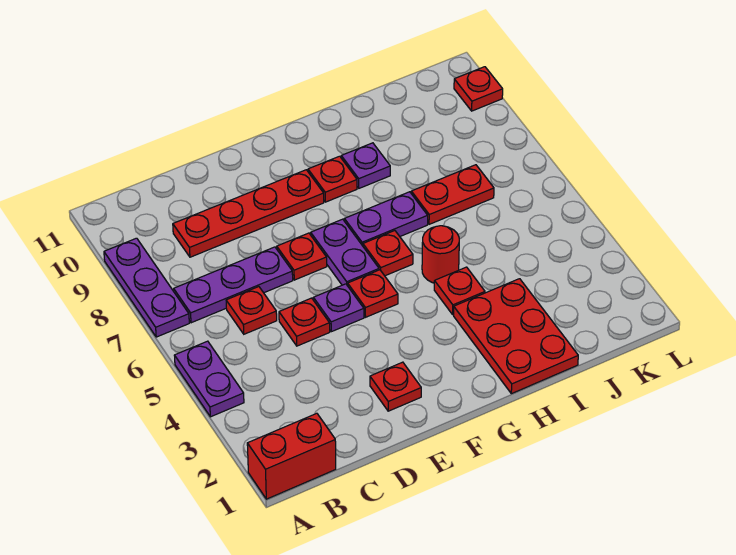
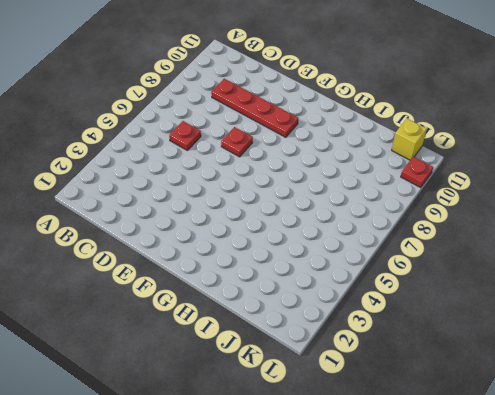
yellow brick K11 level 1 -> none
none -> red brick A1:B1 level 1
none -> purple plate A4:A5 level 1
none -> purple plate A7:A9 level 1

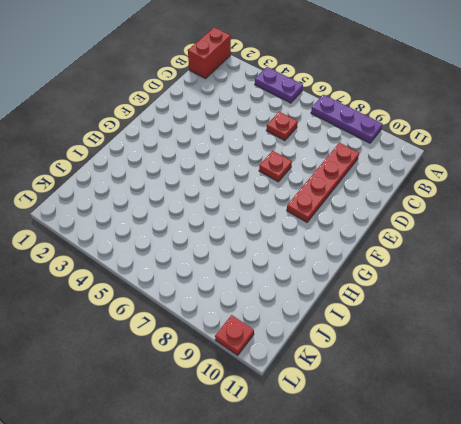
none -> purple plate B7:D7 level 1
none -> red plate D5 level 1
none -> red plate E2 level 1

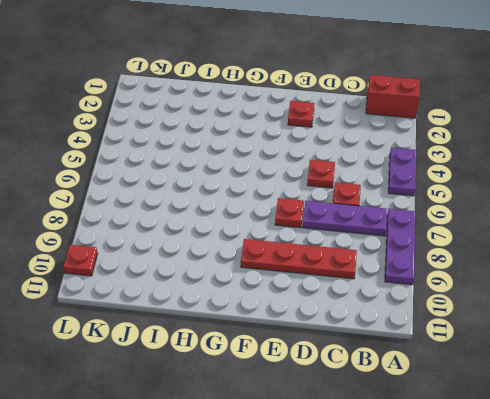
none -> purple plate E5 level 1
none -> red plate F5 level 1
none -> purple plate F6:F7 level 1

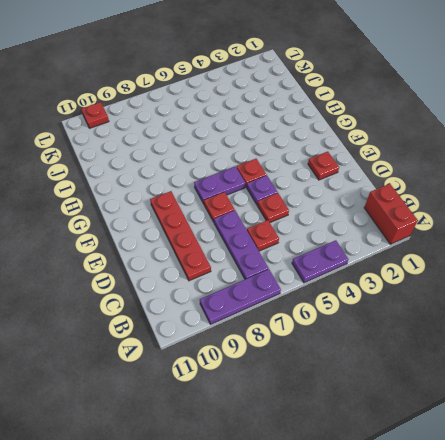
none -> red plate G6 level 1
none -> purple plate G7:H7 level 1
none -> red plate G9 level 1

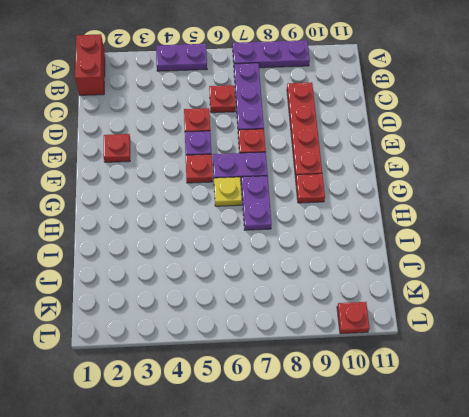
yellow plate G6 level 1 -> red plate G6 level 1
none -> red plate H1:I3 level 1
none -> red plate H4 level 1
none -> red round brick H5 level 1

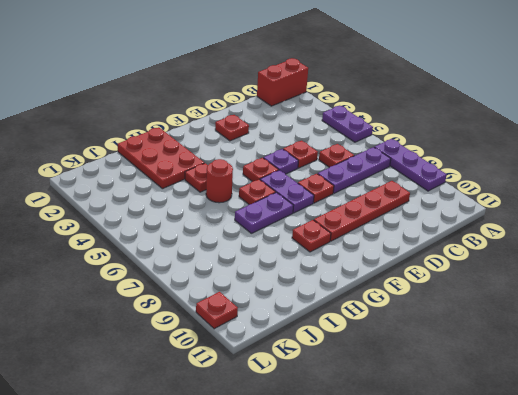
none -> purple plate H9 level 1
none -> red plate I7:J7 level 1

